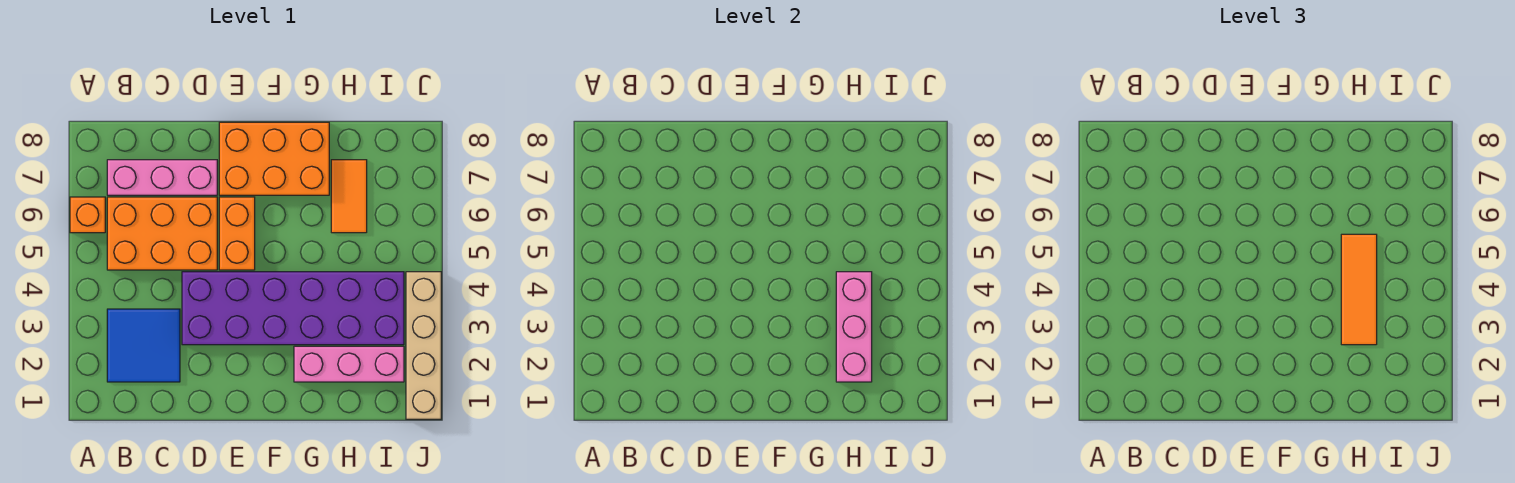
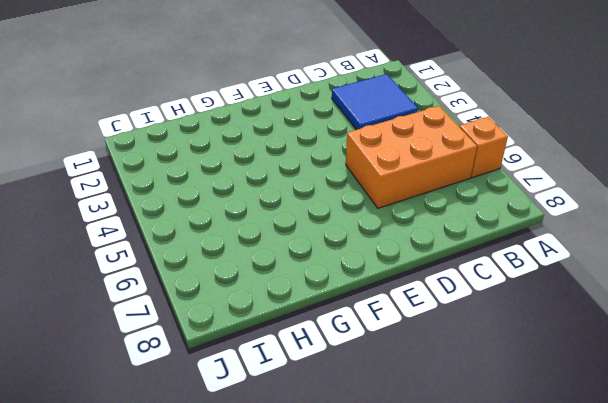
none -> pink brick B7:D7 level 1
none -> purple brick D3:I4 level 1
none -> orange brick E5:E6 level 1

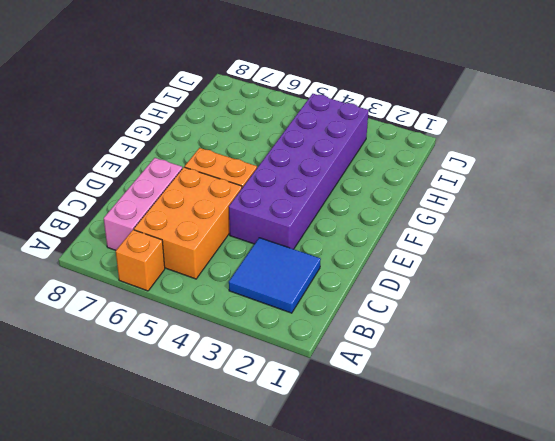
none -> orange brick E7:G8 level 1
none -> pink brick G2:I2 level 1
none -> orange tile H6:H7 level 1

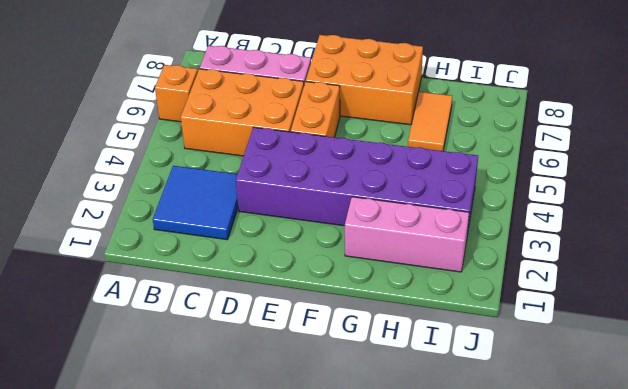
none -> tan brick J1:J4 level 1
none -> pink brick H2:H4 level 2
none -> orange tile H3:H5 level 3

